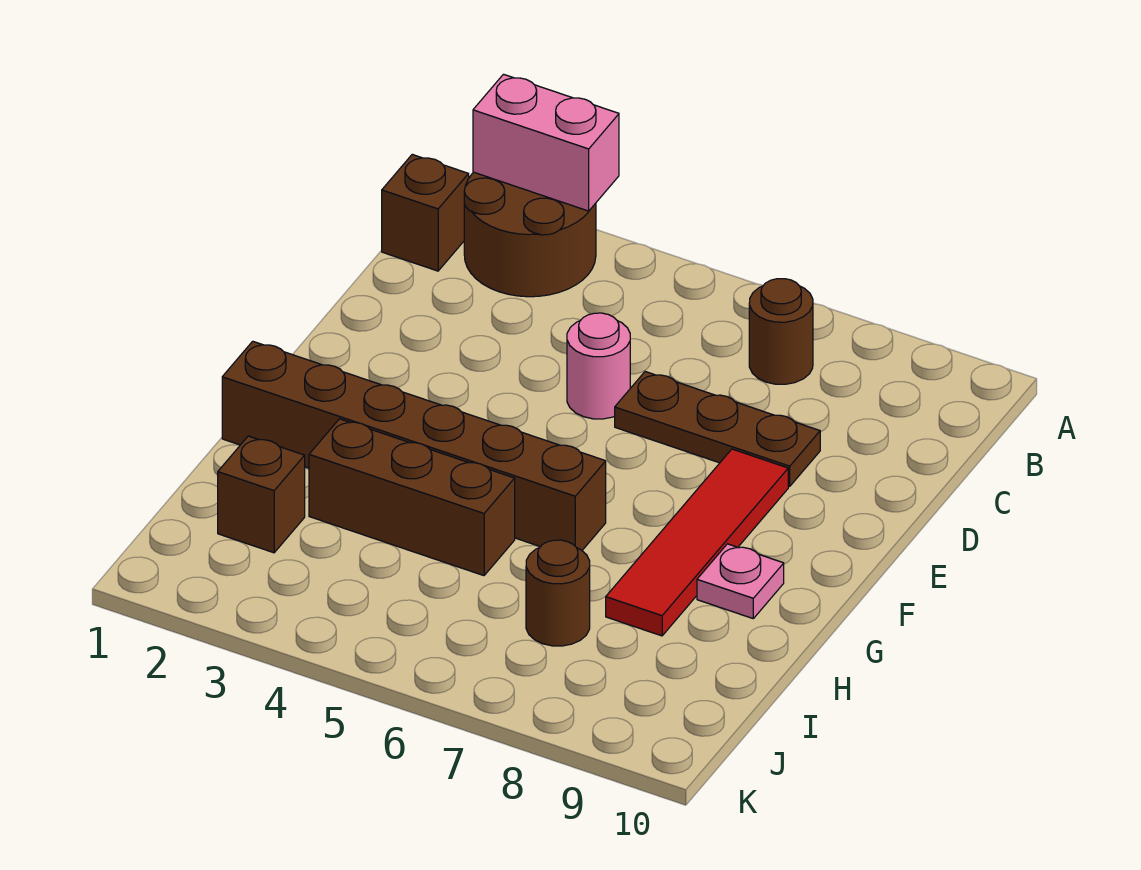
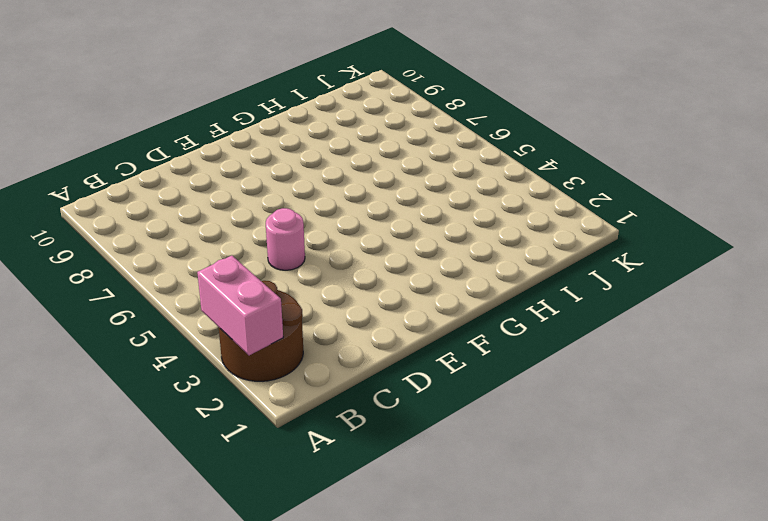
none -> brown brick B1 level 1
none -> brown round brick B7 level 1
none -> brown plate D6:D8 level 1

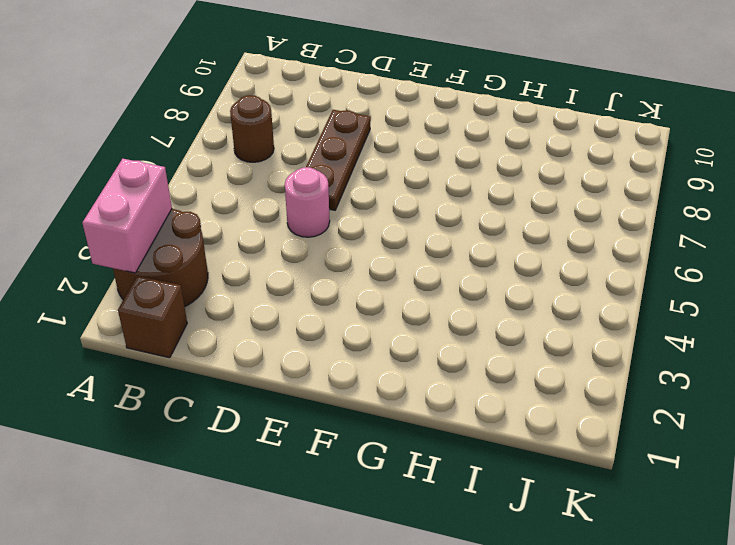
none -> red tile E8:H8 level 1
none -> brown brick G1:G6 level 1
none -> pink plate G9 level 1

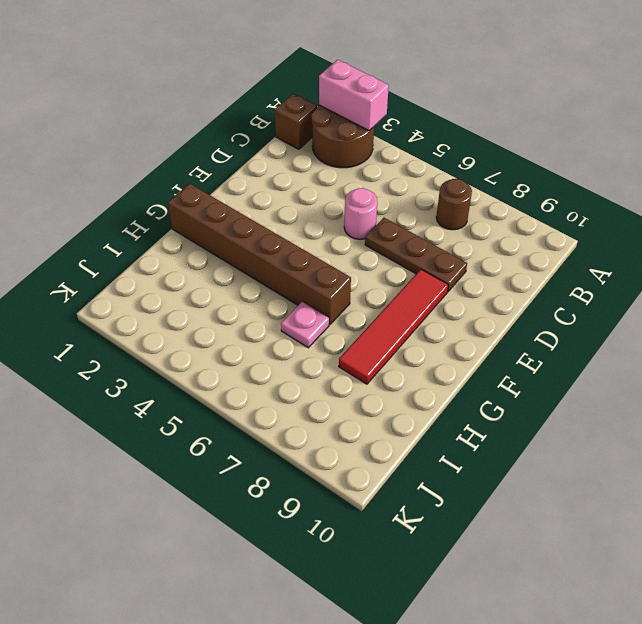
pink plate H6 level 1 -> pink plate G9 level 1
none -> brown brick H3:H5 level 1
none -> brown brick I2 level 1
none -> brown round brick I7 level 1

